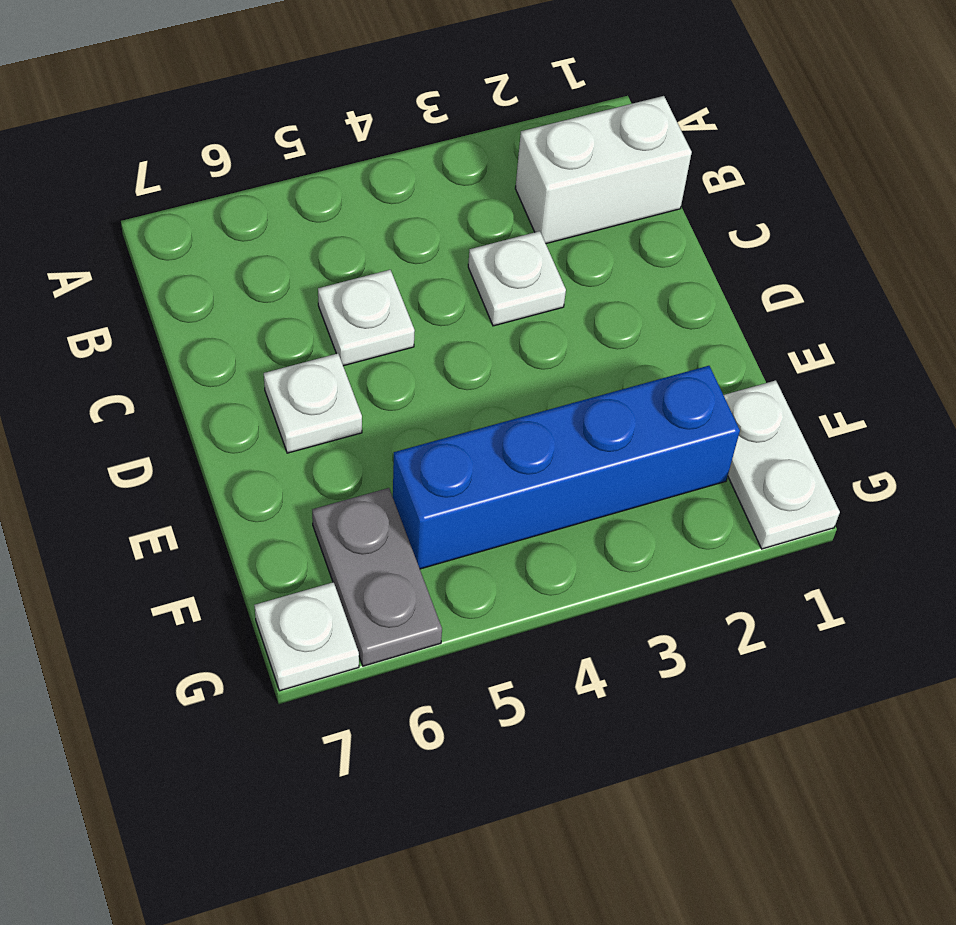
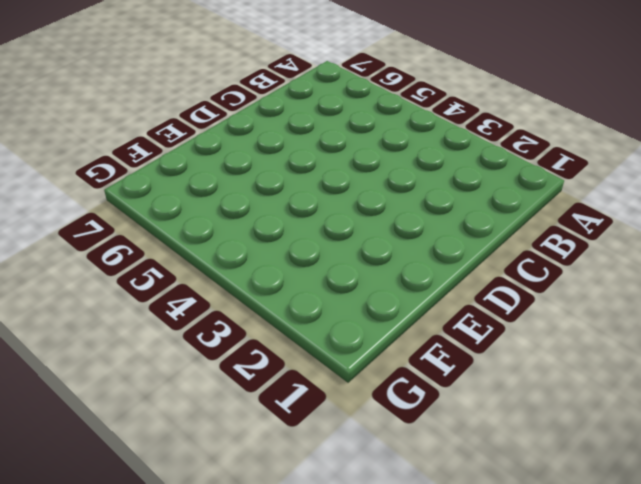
none -> white brick B1:B2 level 1
none -> white plate C3 level 1

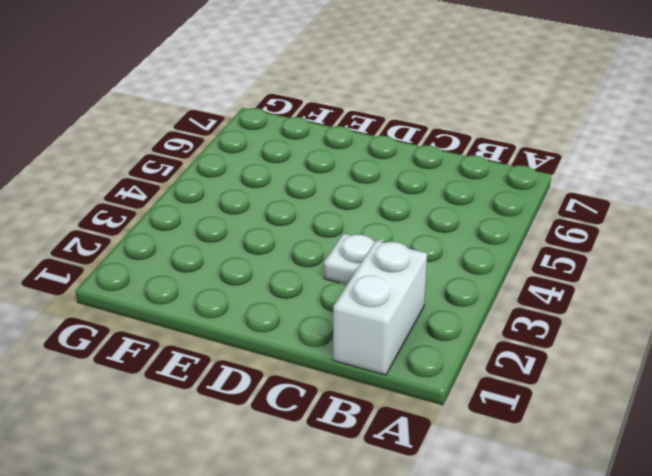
none -> white plate C5 level 1
none -> white plate D6 level 1

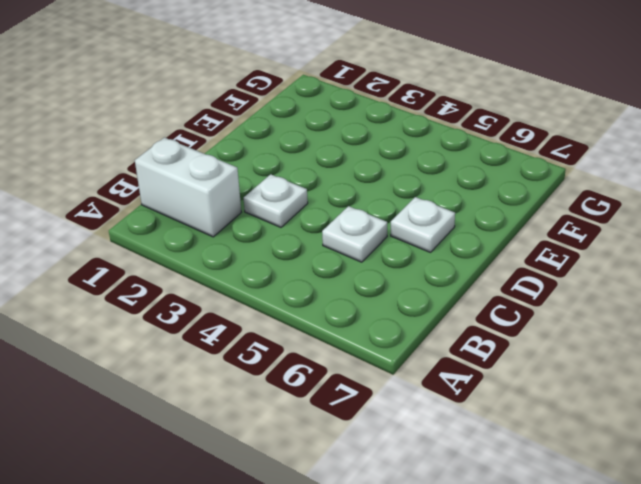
none -> white plate F1:G1 level 1
none -> blue brick F2:F5 level 1

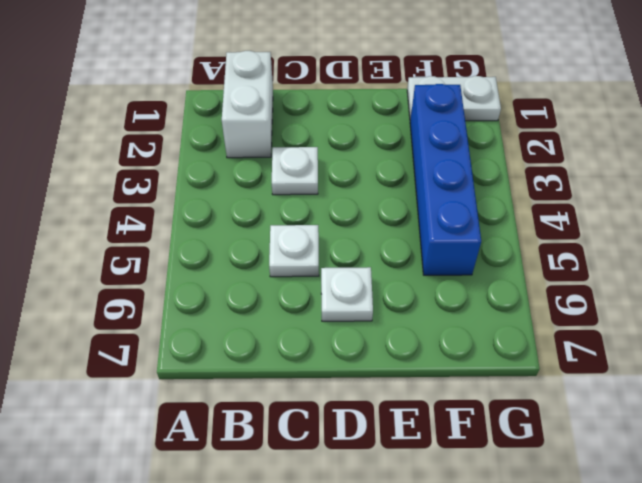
none -> grey plate F6:G6 level 1
none -> white plate G7 level 1

